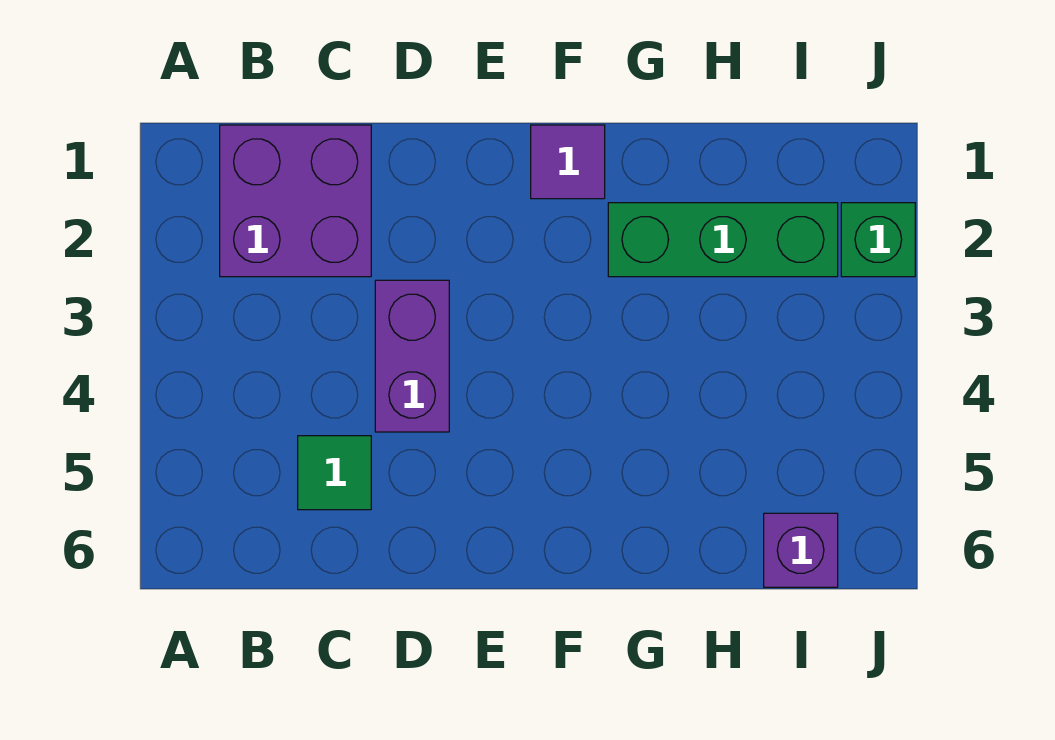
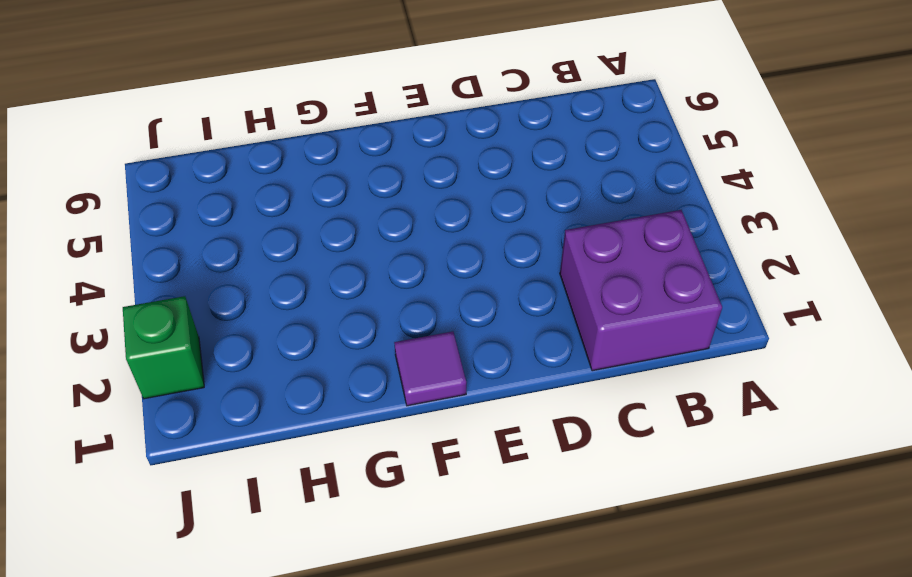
none -> green tile C5 level 1
none -> purple brick D3:D4 level 1

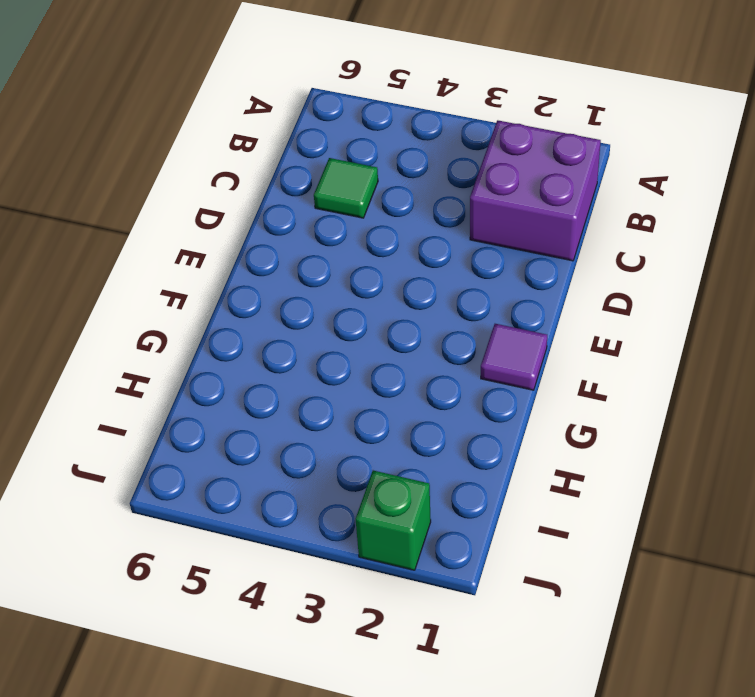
none -> purple brick D3:D4 level 1
none -> green brick G2:I2 level 1

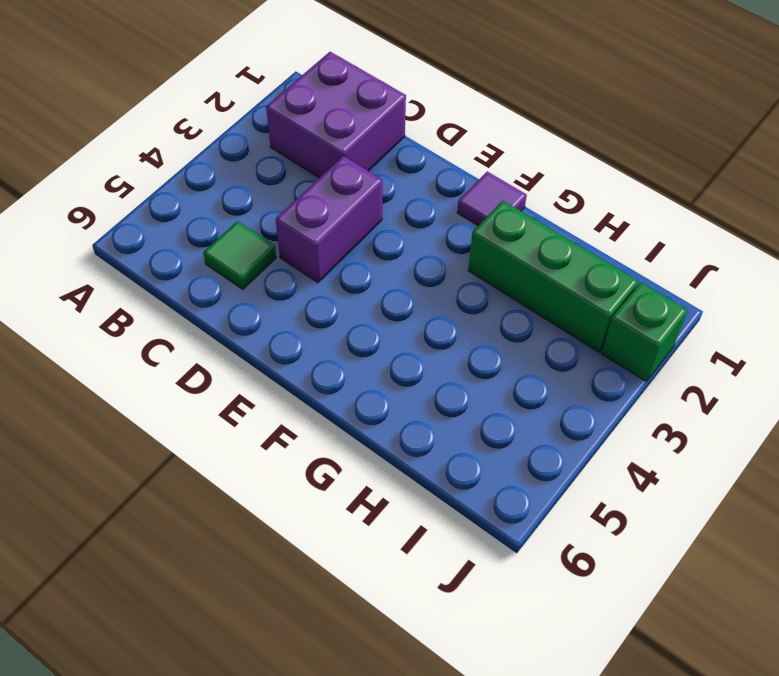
none -> purple brick I6 level 1

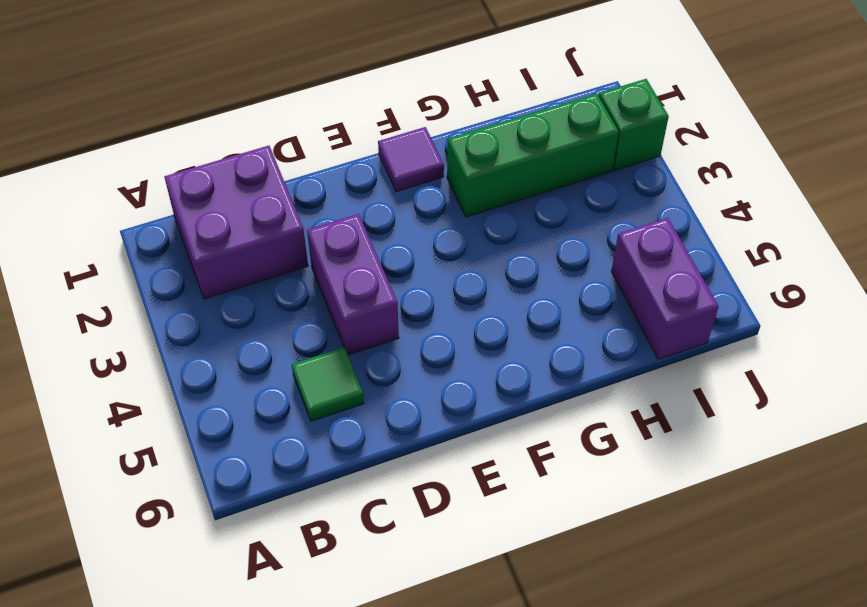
purple brick I5:I6 level 1 -> purple brick I6 level 1

